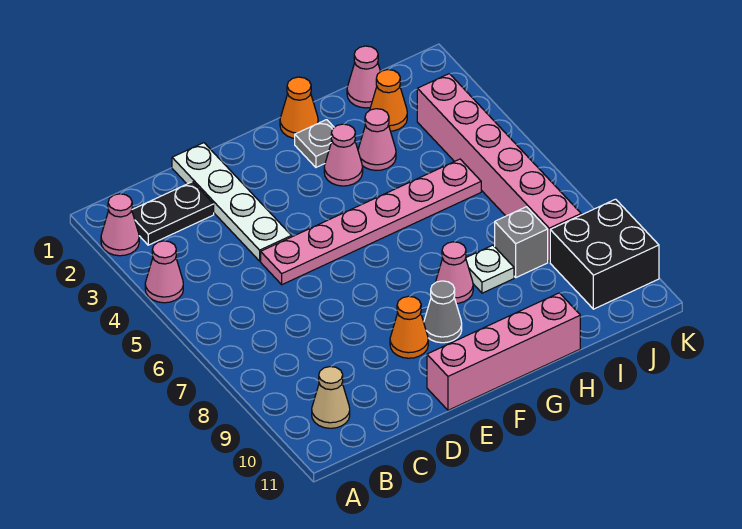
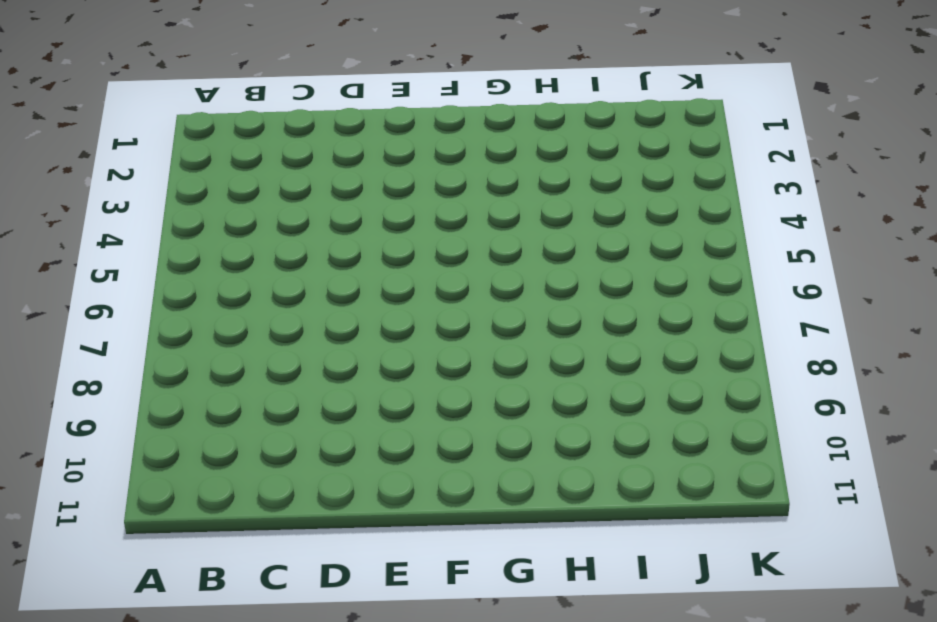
none -> pink cone A2 level 1
none -> pink cone A4 level 1
none -> black plate B2:C2 level 1

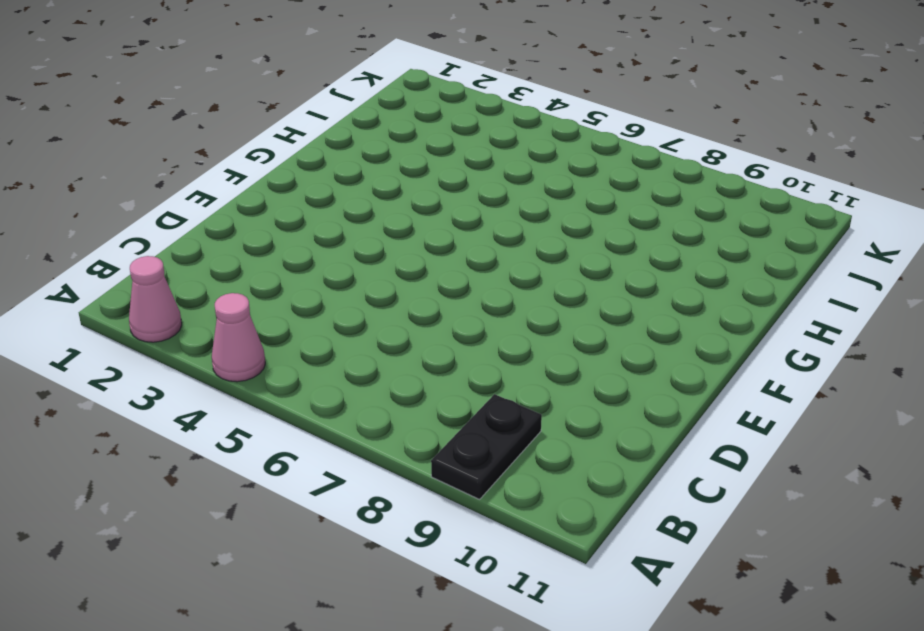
black plate A9:B9 level 1 -> black plate B2:C2 level 1
none -> tan cone B10 level 1
none -> white plate D1:D4 level 1
none -> pink plate D5:I5 level 1

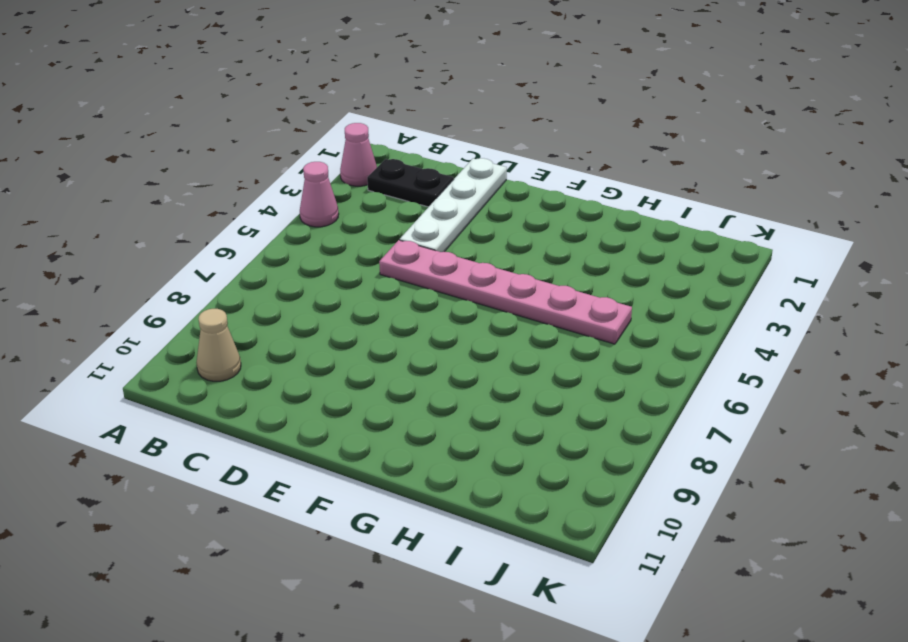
none -> orange cone E9 level 1
none -> pink brick E11:H11 level 1
none -> grey cone F9 level 1

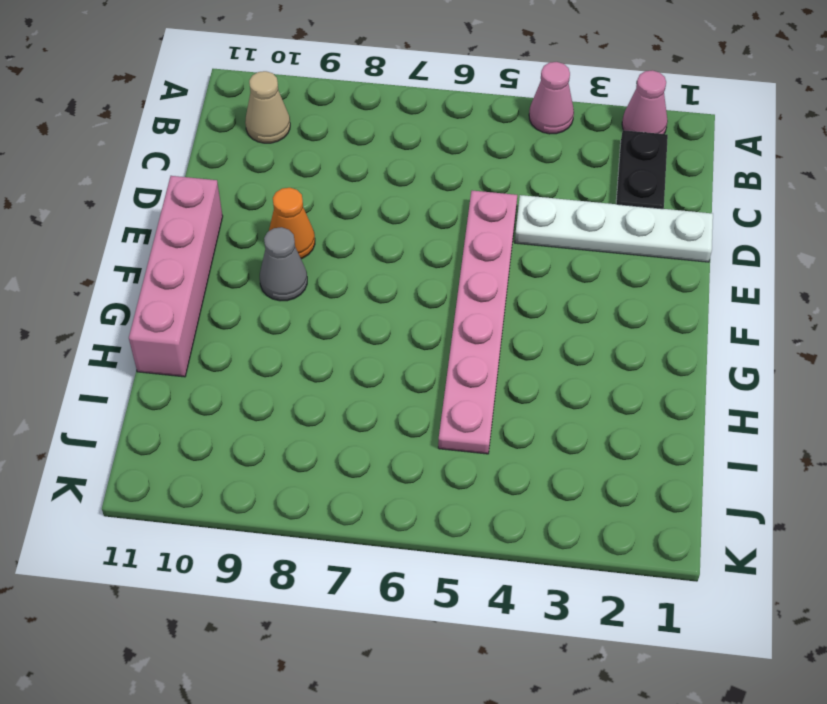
none -> orange cone G1 level 1
none -> grey plate G2 level 1
none -> pink cone G3 level 1

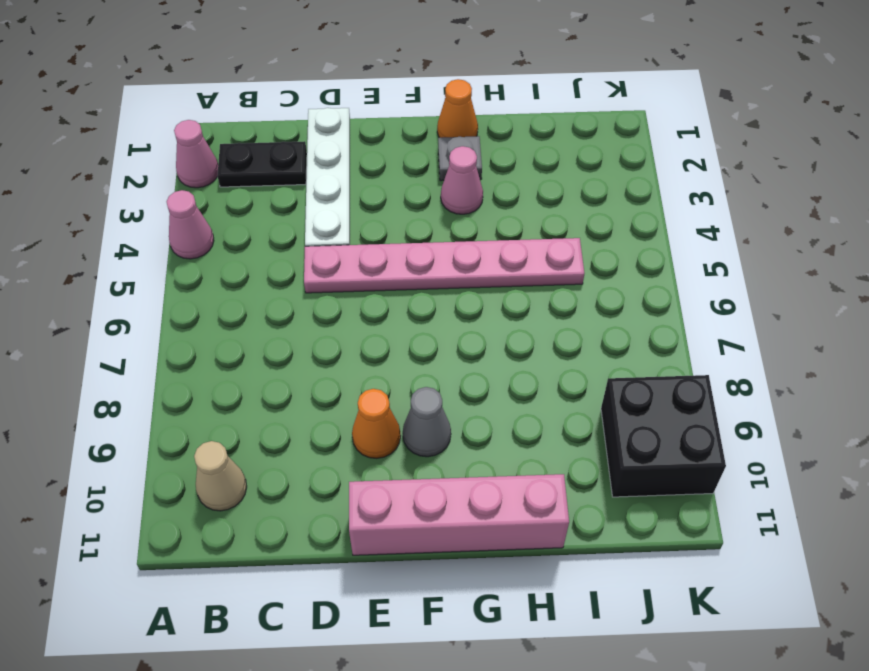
none -> pink cone G8 level 1
none -> pink cone H3 level 1
none -> white plate H8 level 1

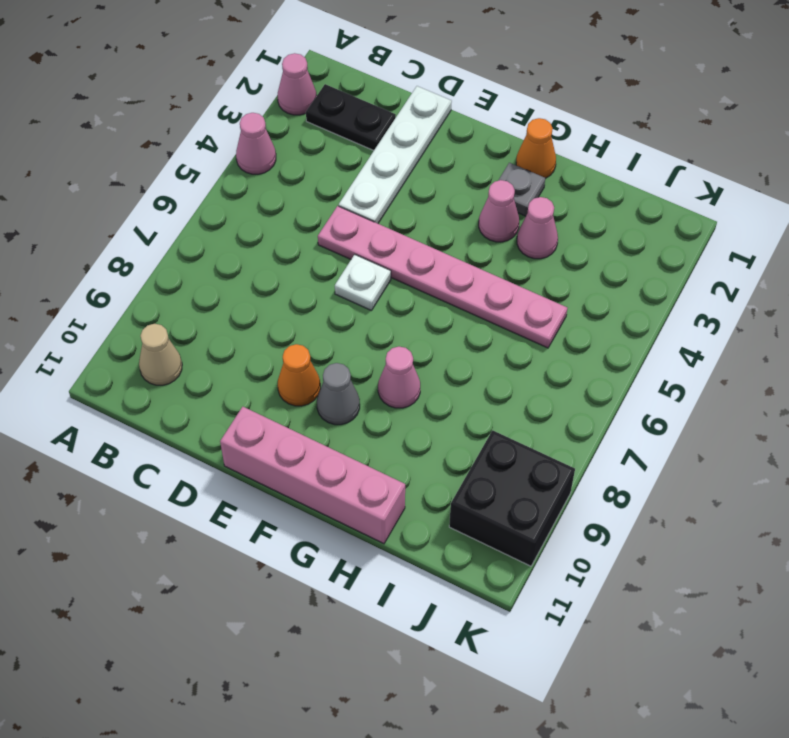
white plate E6 level 1 -> white plate H8 level 1
none -> pink cone I1 level 1
none -> orange cone I2 level 1
none -> grey brick I8 level 1

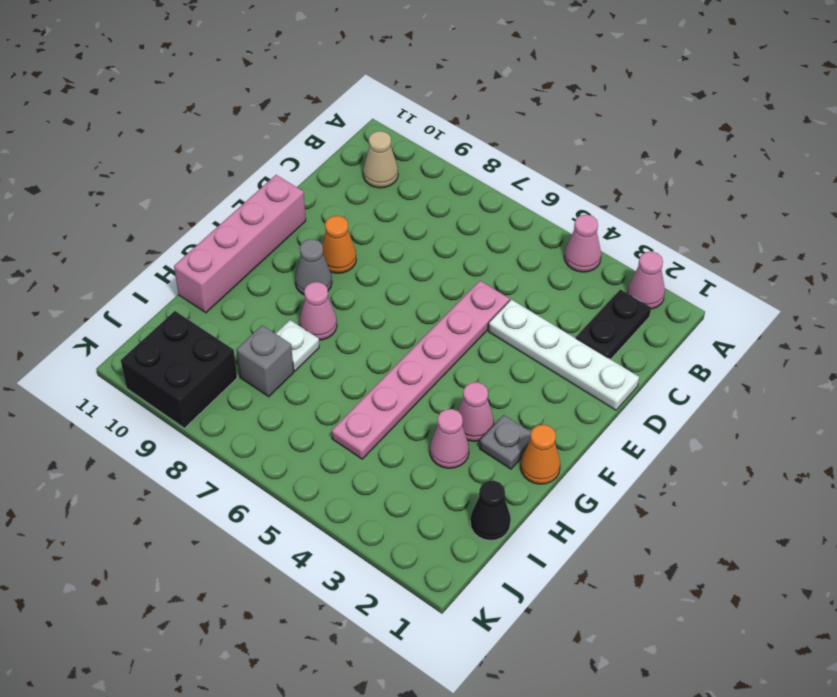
black cone I1 level 1 -> pink cone I1 level 1
none -> orange cone I2 level 1
none -> pink brick J3:J8 level 1

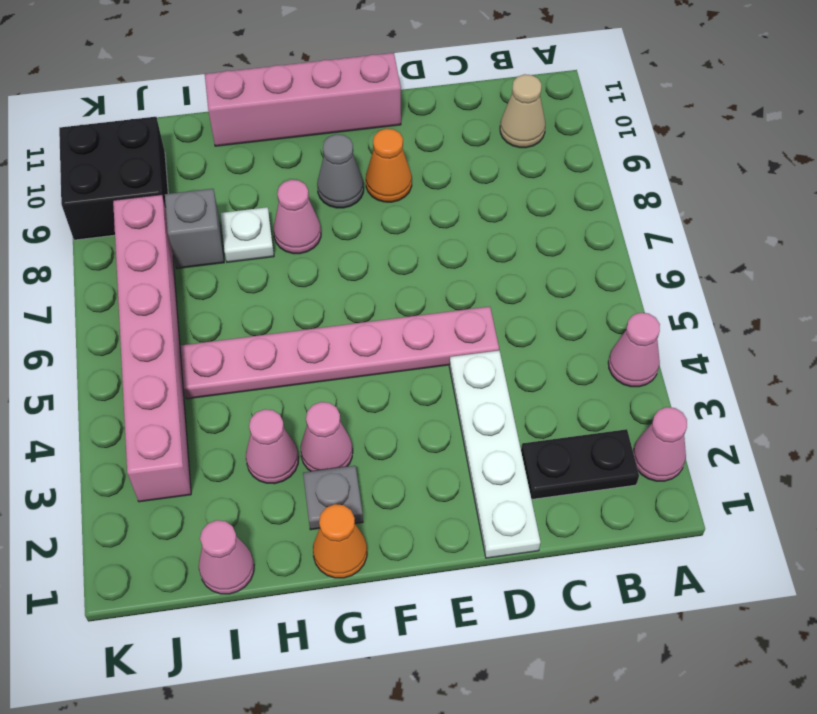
none -> orange cone I2 level 1

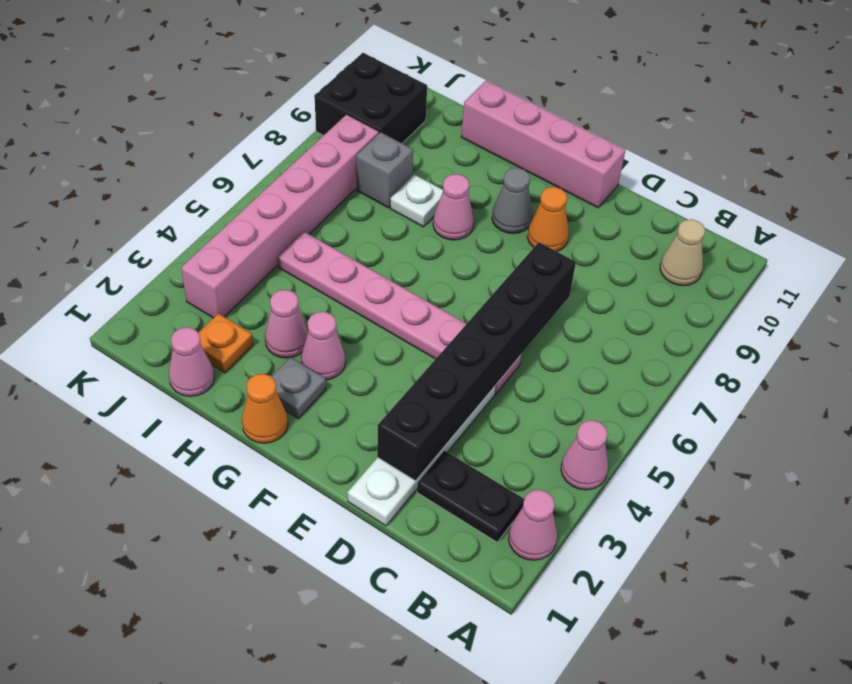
black brick D2:D7 level 2 -> none
orange plate I2 level 1 -> orange cone I2 level 1

